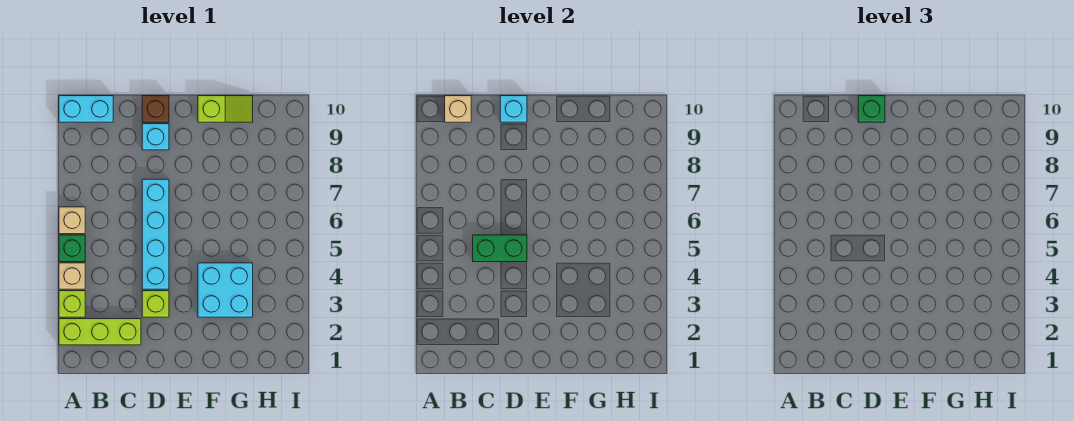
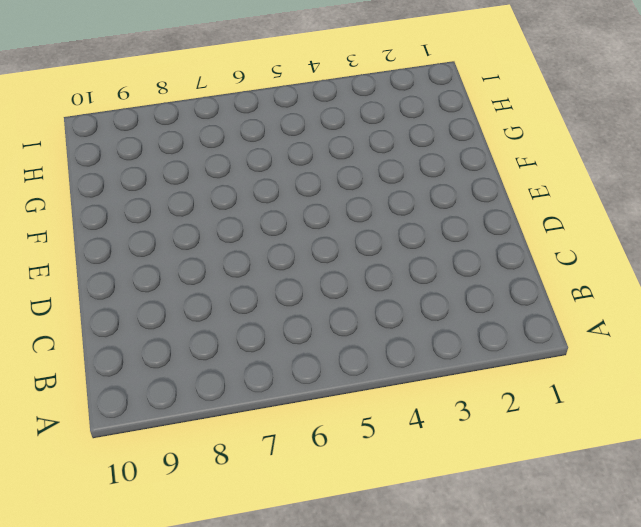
none -> lime brick A2:C2 level 1
none -> lime brick A3 level 1
none -> tan brick A4 level 1

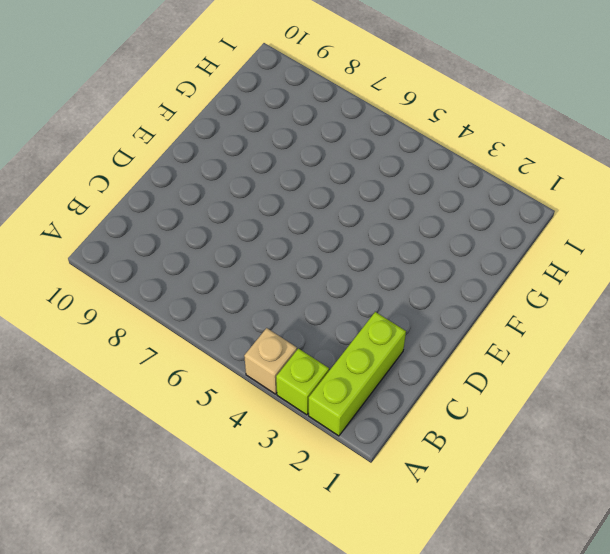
none -> green brick A5 level 1
none -> tan brick A6 level 1
none -> cyan brick A10:B10 level 1

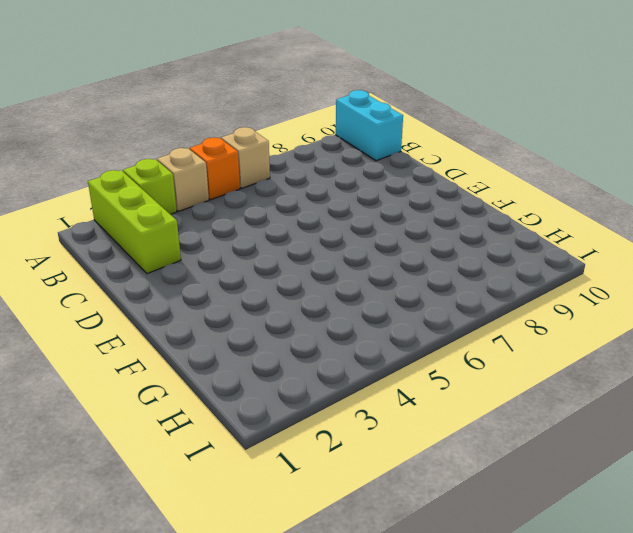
orange brick A5 level 1 -> green brick A5 level 1
none -> lime brick D3 level 1
none -> cyan brick D4:D7 level 1
none -> cyan brick D9 level 1

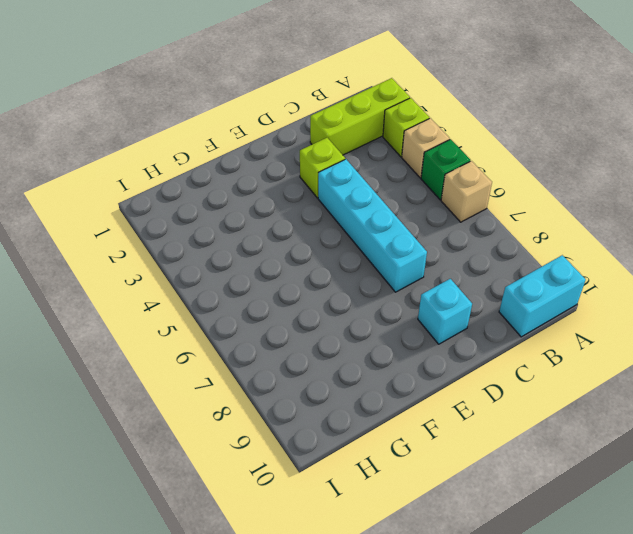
none -> brown brick D10 level 1
none -> cyan brick F3:G4 level 1
none -> lime slope F10:G10 level 1 top F

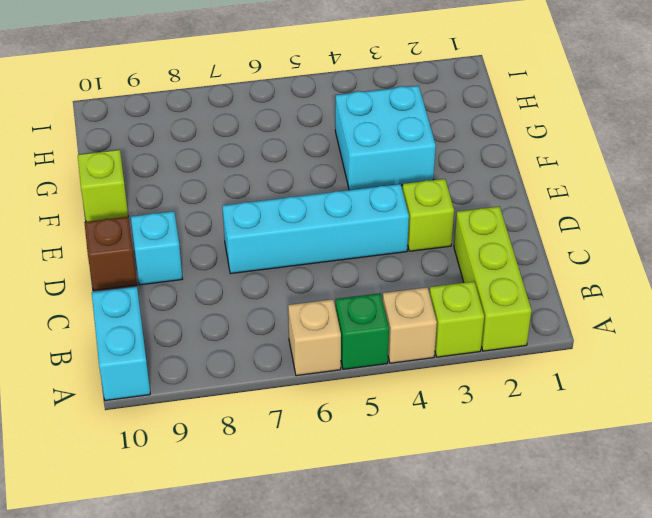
none -> tan brick B10 level 2
none -> green brick C5:D5 level 2
none -> cyan brick D10 level 2

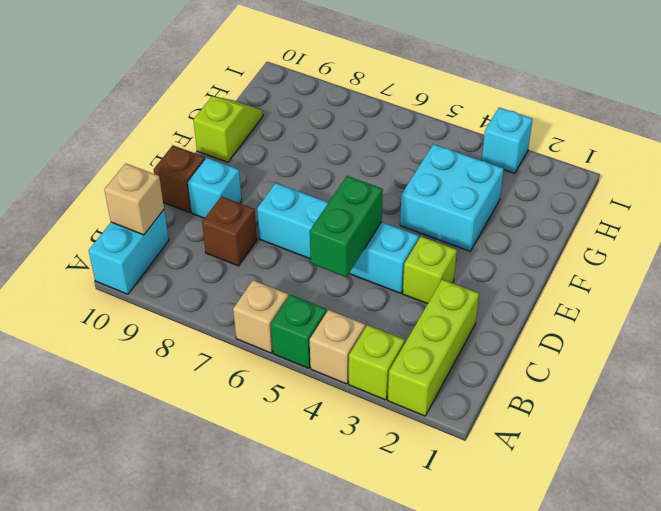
brown brick C8 level 1 -> none
cyan brick I3 level 1 -> cyan brick D10 level 2
none -> green brick D10 level 3

